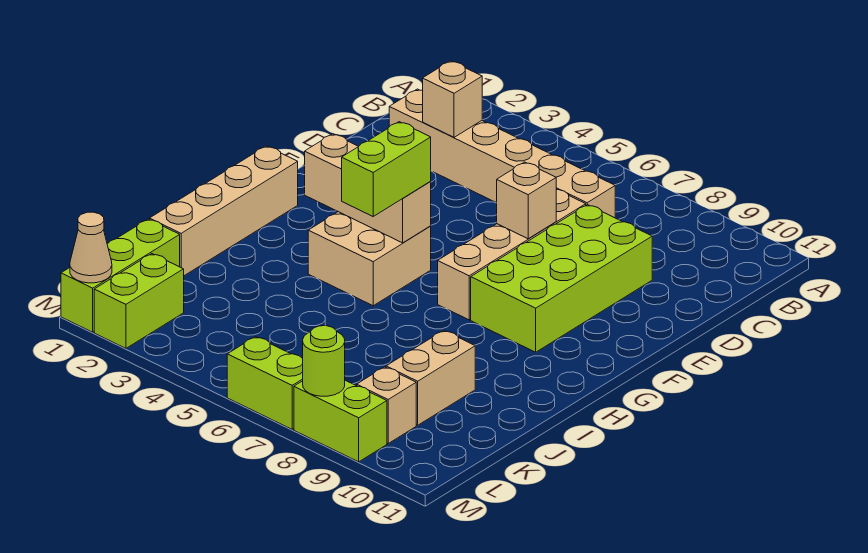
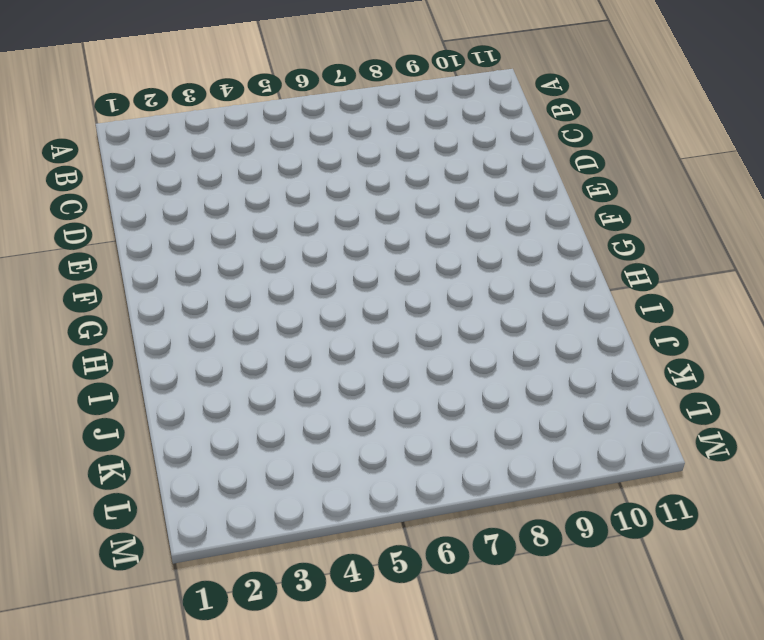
none -> tan brick C2:C7 level 1
none -> tan brick D7:G7 level 1
none -> lime brick D8:G9 level 1

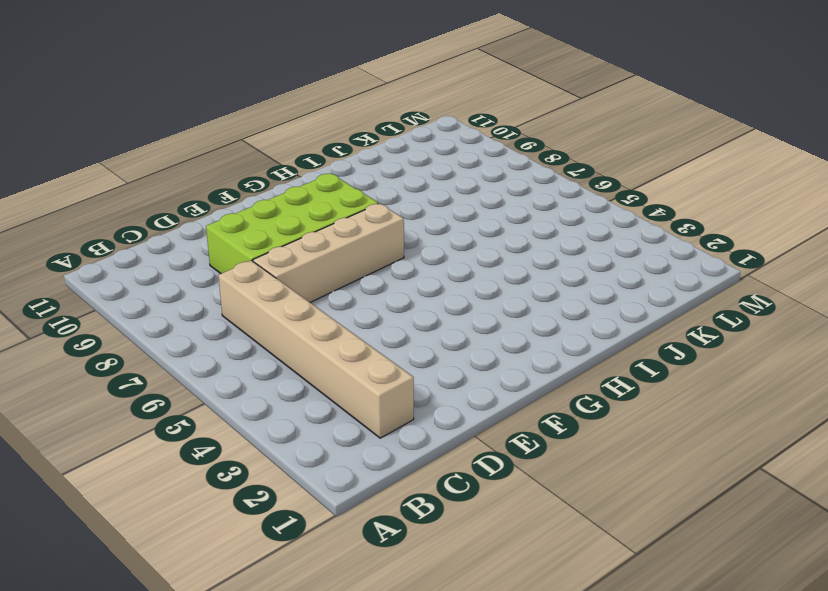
none -> tan brick G1:J1 level 1
none -> tan brick G4:H5 level 1
none -> tan brick J9:K9 level 1

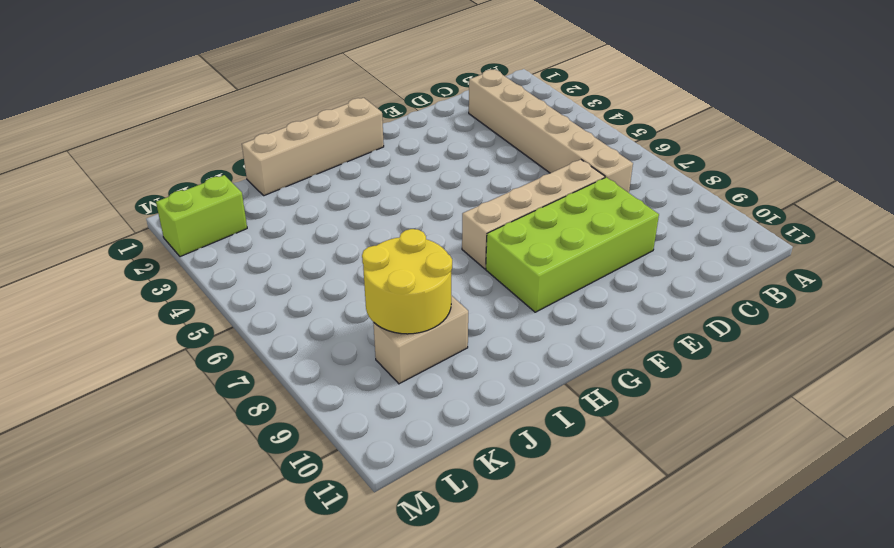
yellow round brick J8:K9 level 2 -> none
none -> tan brick G4:H5 level 1
none -> lime brick K1:M1 level 1
none -> tan brick L9 level 1

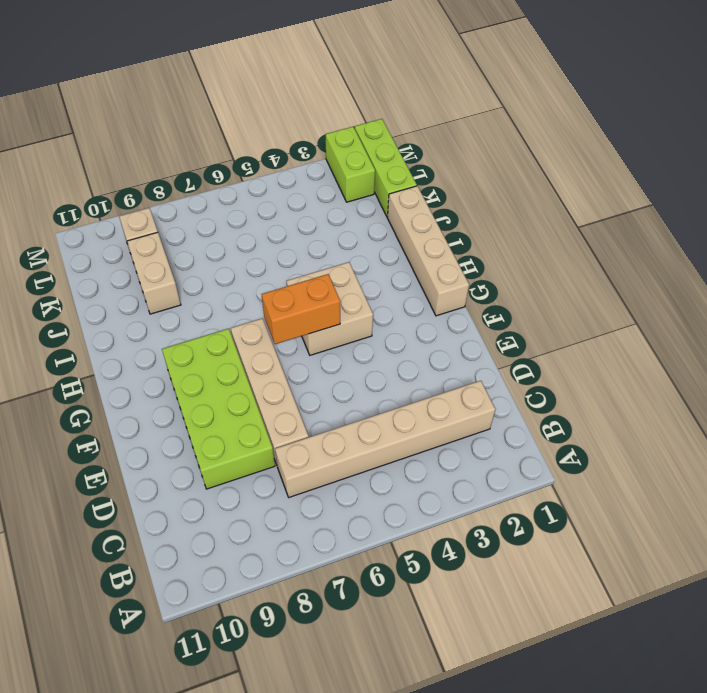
orange brick G5:G6 level 2 -> tan brick G3:G5 level 2
none -> lime brick M6:M7 level 1
none -> lime brick M8:M9 level 1
none -> tan brick C3 level 2

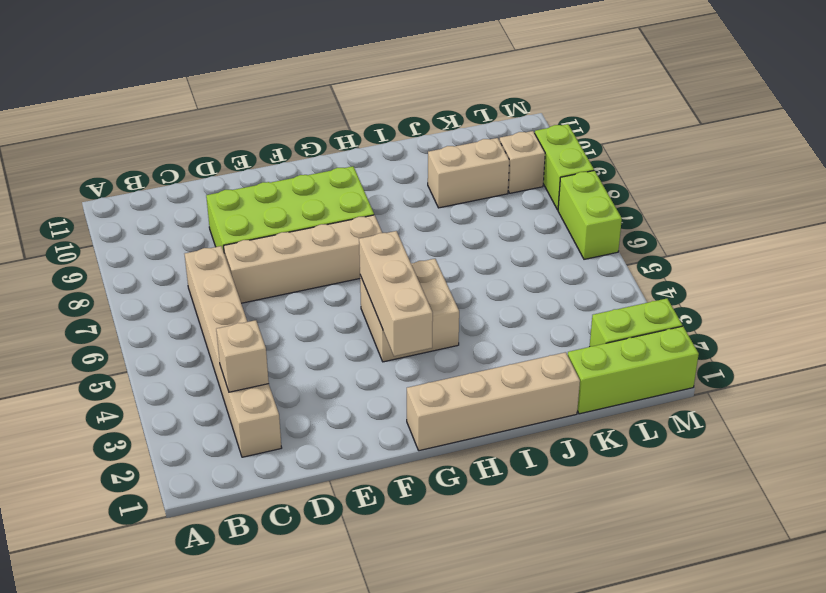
none -> tan brick E7 level 2
none -> tan cone M1 level 2
none -> lime round brick M8 level 2

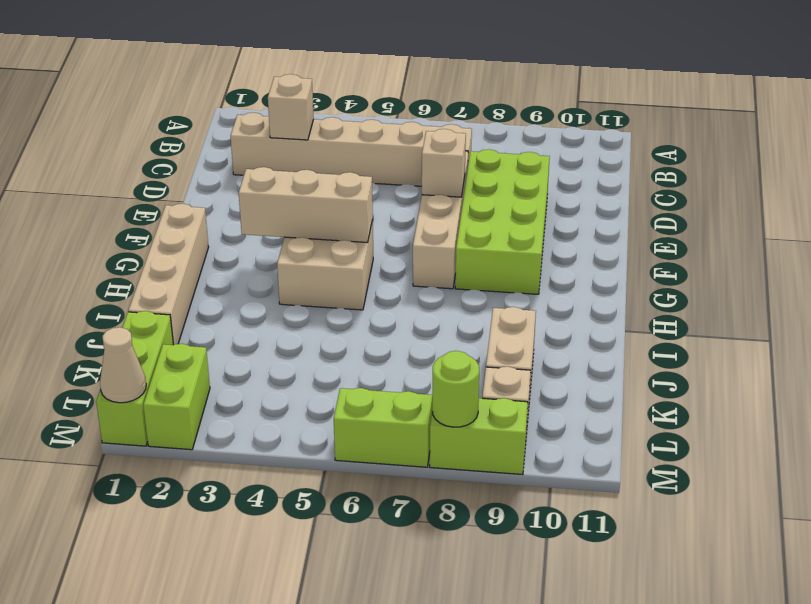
none -> lime brick G5:H5 level 3

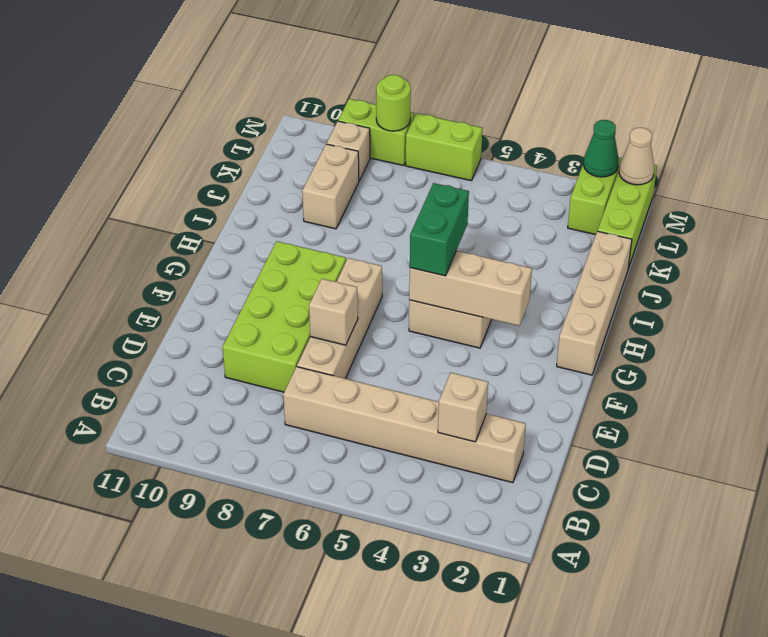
green brick G5:H5 level 3 -> lime brick G5:H5 level 3
green cone M2 level 2 -> none

